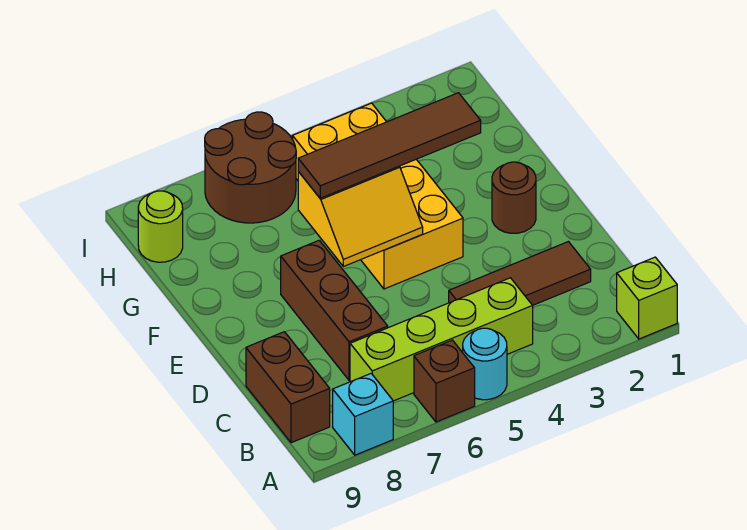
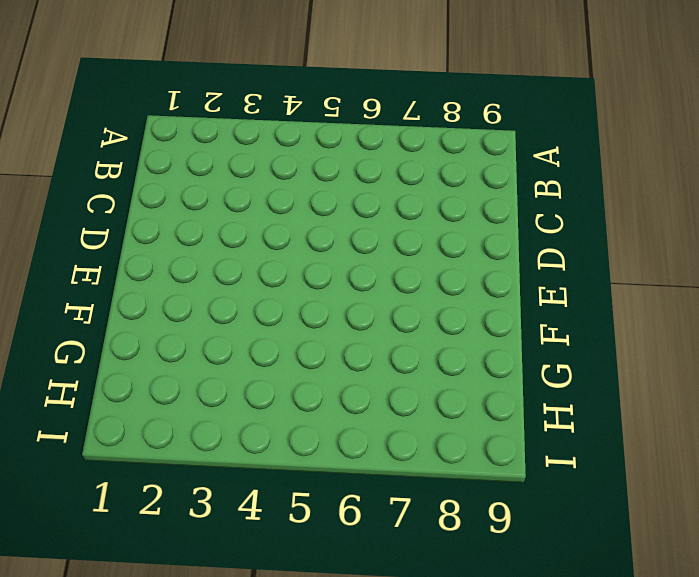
none -> lime brick A1 level 1
none -> cyan round brick A5 level 1
none -> brown brick A6 level 1

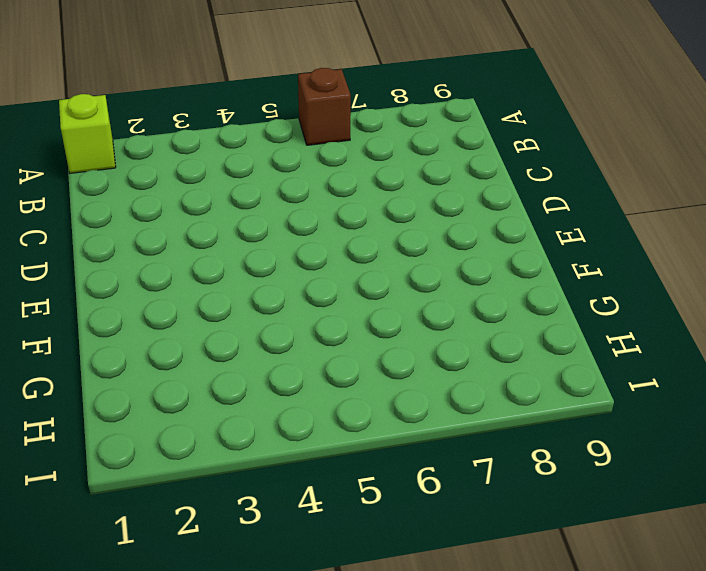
none -> cyan round brick A5 level 1
none -> cyan brick A8 level 1
none -> lime brick B4:B7 level 1

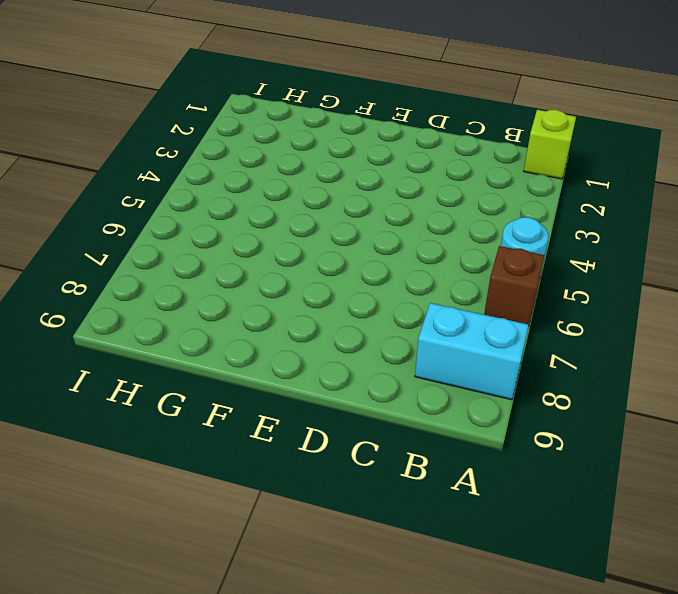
cyan brick A8:B8 level 1 -> cyan brick A8 level 1
none -> lime brick B4:B7 level 1
none -> brown brick B9:C9 level 1
none -> brown tile C2:C4 level 1

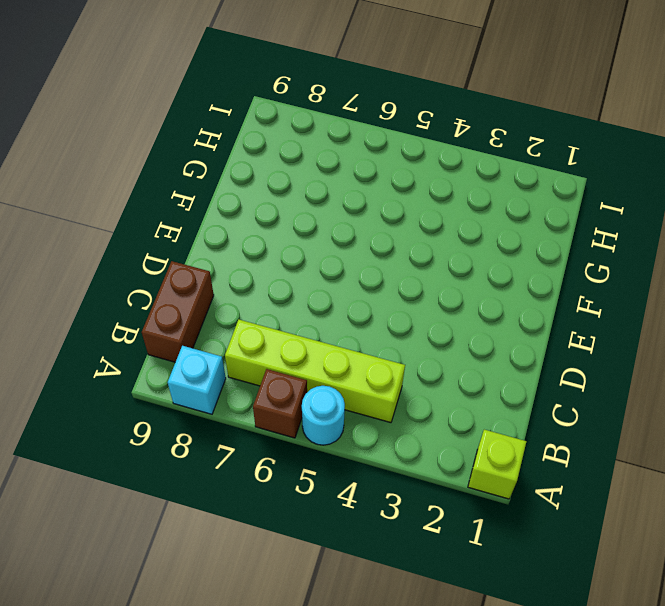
none -> brown tile C2:C4 level 1
none -> brown brick C7:E7 level 1
none -> brown round brick E2 level 1

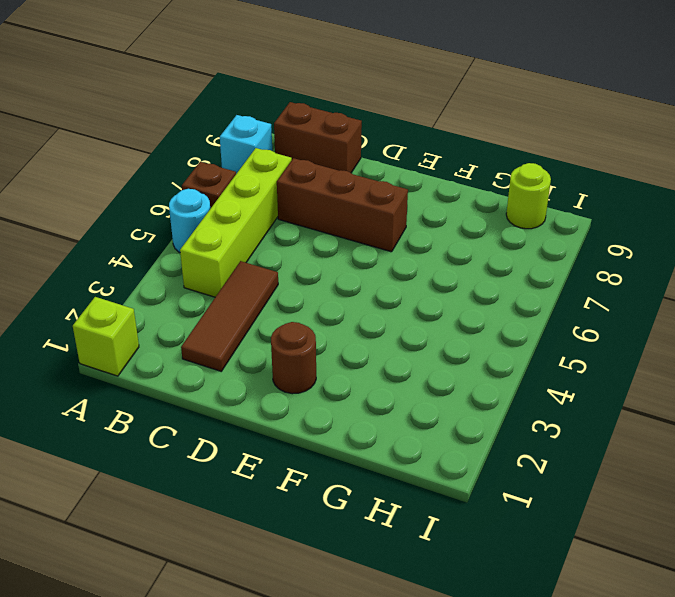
none -> yellow brick E4:H5 level 1
none -> brown round brick H6:I7 level 1
none -> yellow slope E5:F6 level 2 top F

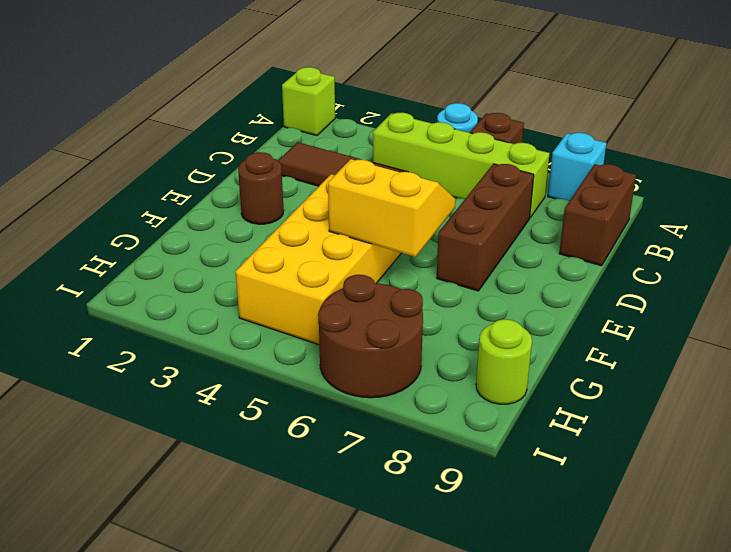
none -> brown tile F3:F6 level 3

